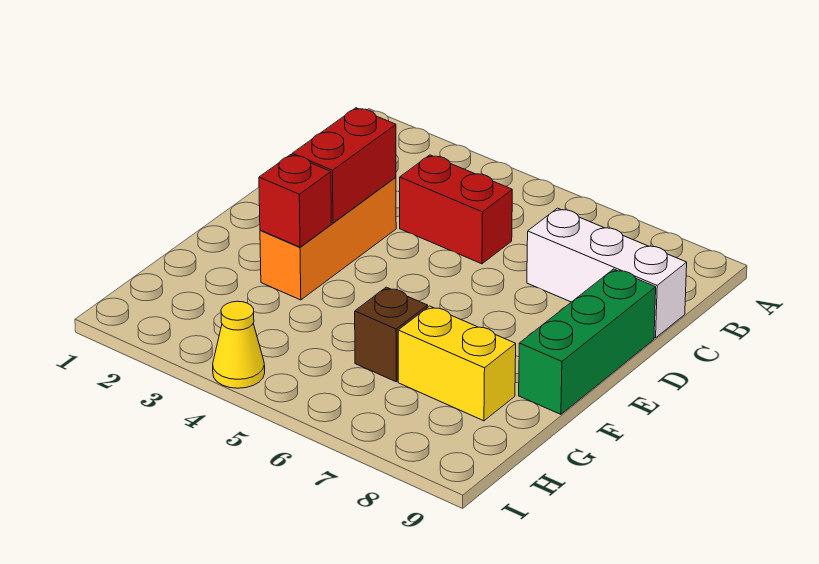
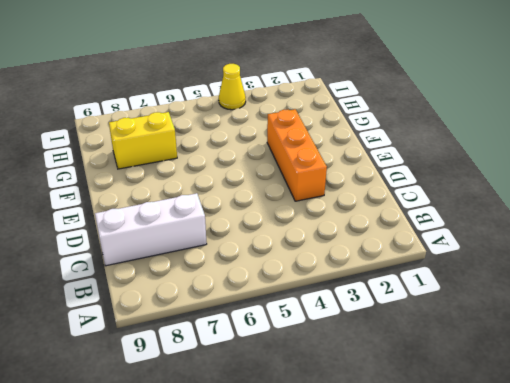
none -> red brick C4:C5 level 1
none -> green brick D9:F9 level 1

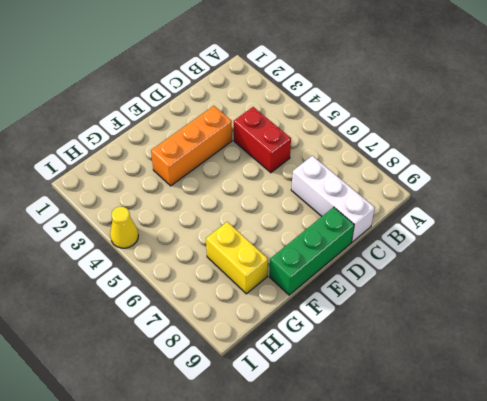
none -> brown brick G6 level 1
none -> red brick D3:E3 level 2

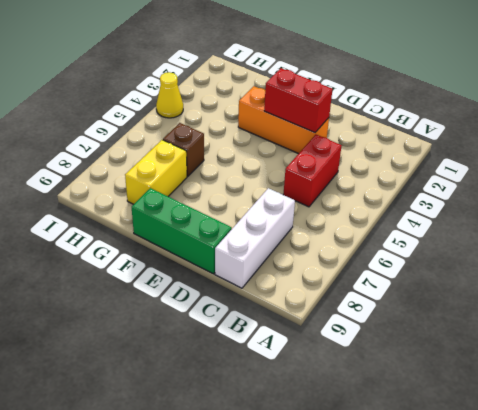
none -> red brick F3 level 2

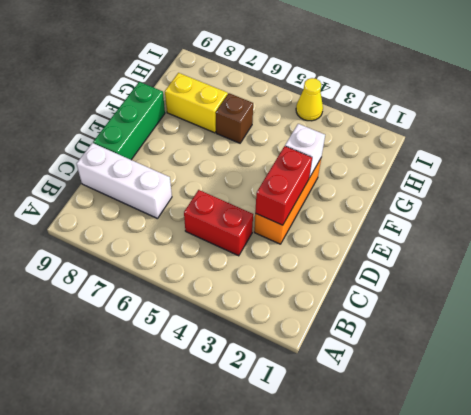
white brick F3 level 2 -> red brick F3 level 2

